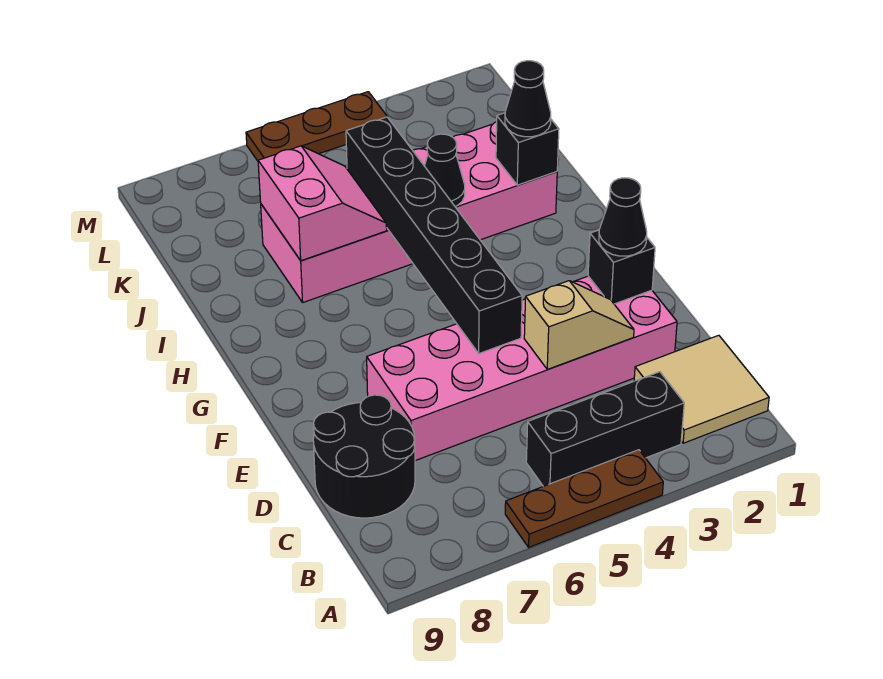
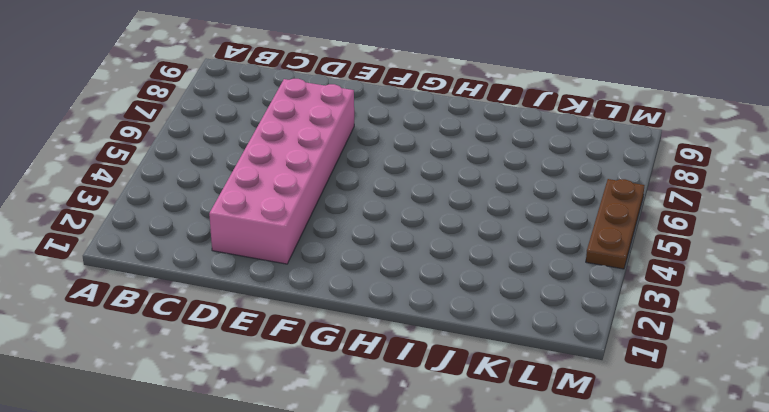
none -> brown plate A4:A6 level 1
none -> tan tile B1:C2 level 1
none -> black brick B3:B5 level 1

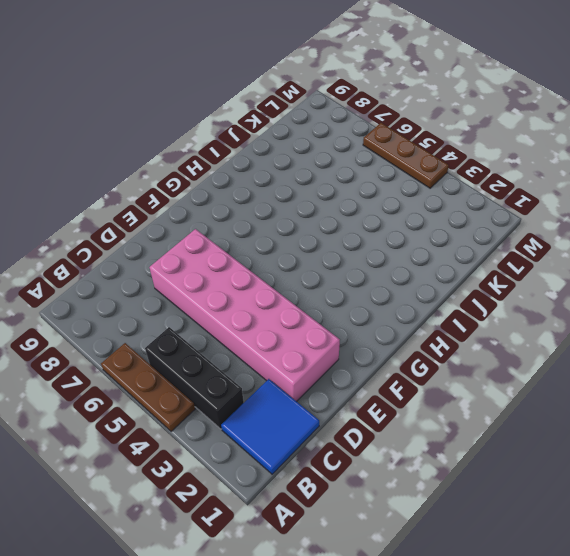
blue tile B1:C2 level 1 -> tan tile B1:C2 level 1
none -> black round brick C8:D9 level 1
none -> pink brick I2:J7 level 1
none -> tan slope D3:D4 level 2 top 4

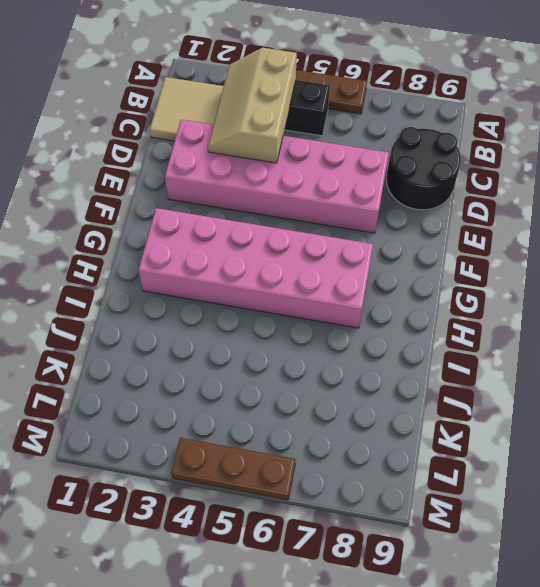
tan slope B3:D4 level 2 top 4 -> tan slope D3:D4 level 2 top 4
pink brick G2:H7 level 1 -> pink brick I2:J7 level 1
none -> black brick E2 level 2
none -> black brick E5:J5 level 2
none -> black brick I2 level 2

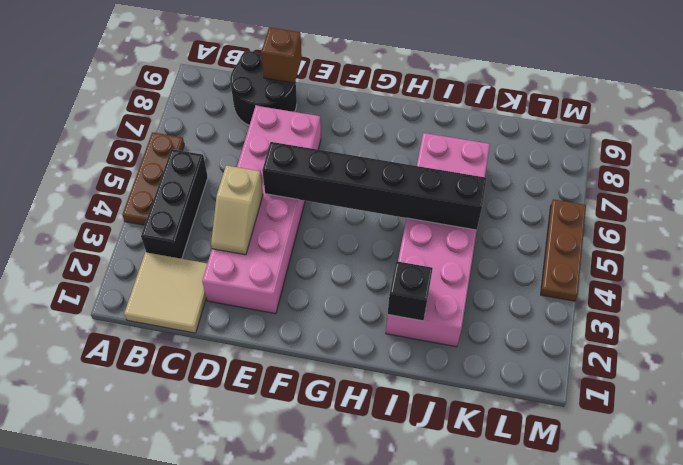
brown brick D9 level 2 -> none
none -> black brick E2 level 2
none -> black cone I4 level 2
none -> pink slope I6:J7 level 2 top 7

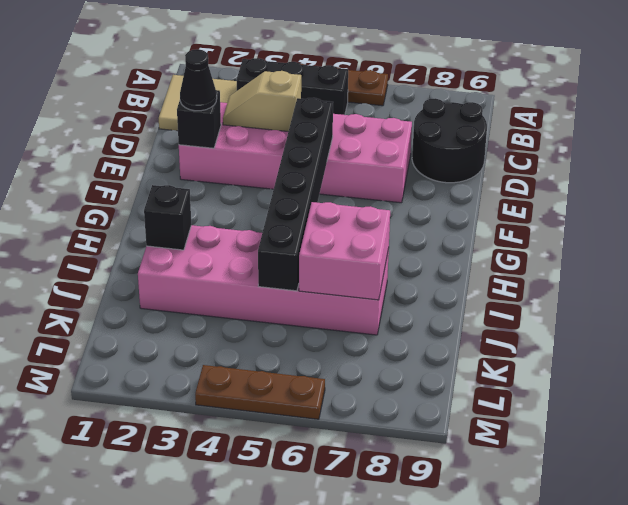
pink brick I6:J7 level 2 -> pink slope I6:J7 level 2 top 7
none -> black cone I4 level 2
none -> black cone I2 level 3

